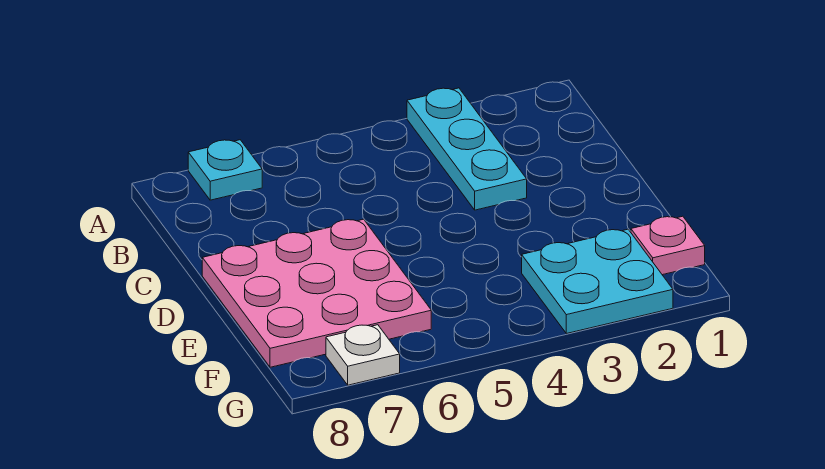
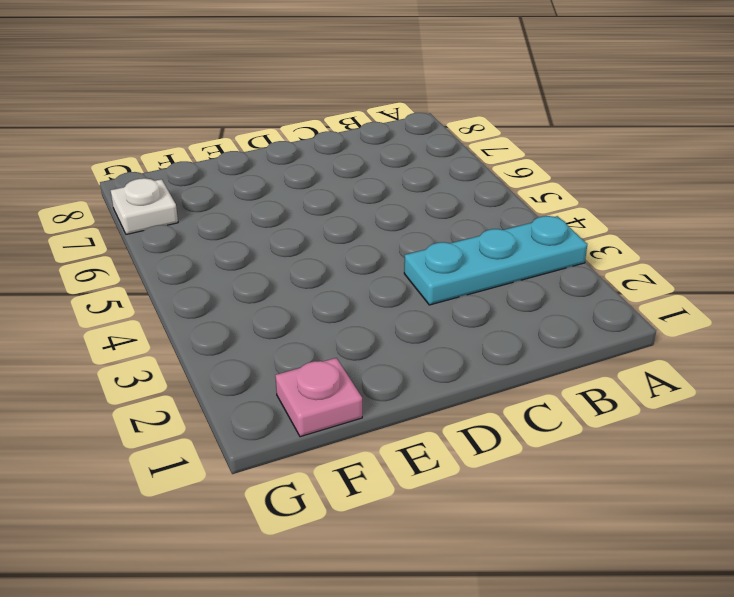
none -> cyan plate A7 level 1
none -> pink plate D6:F8 level 1

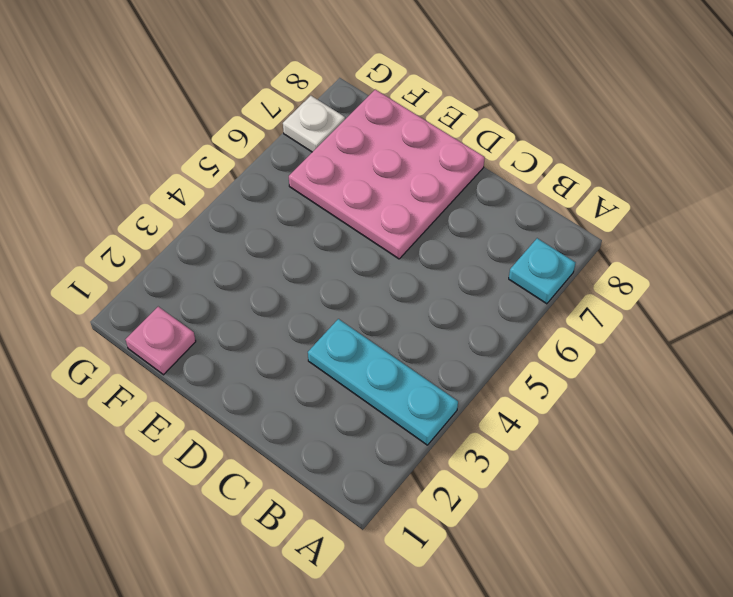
none -> cyan plate F2:G3 level 1

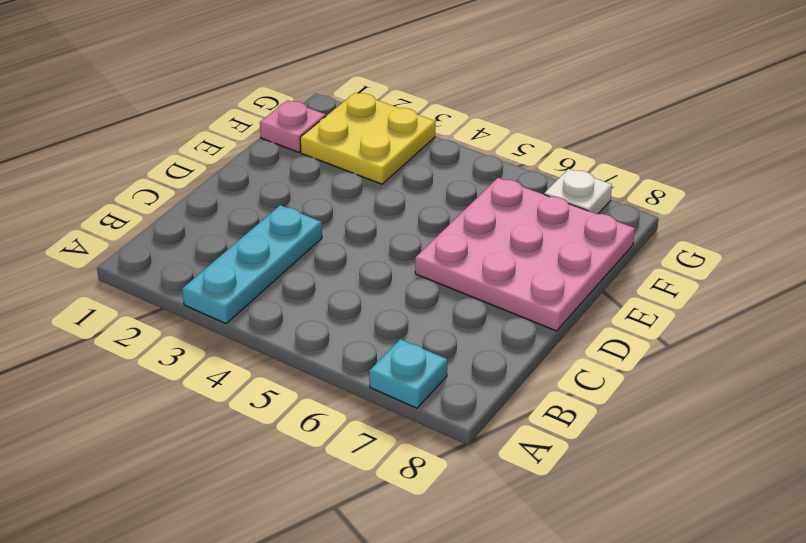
yellow plate F2:G3 level 1 -> cyan plate F2:G3 level 1

